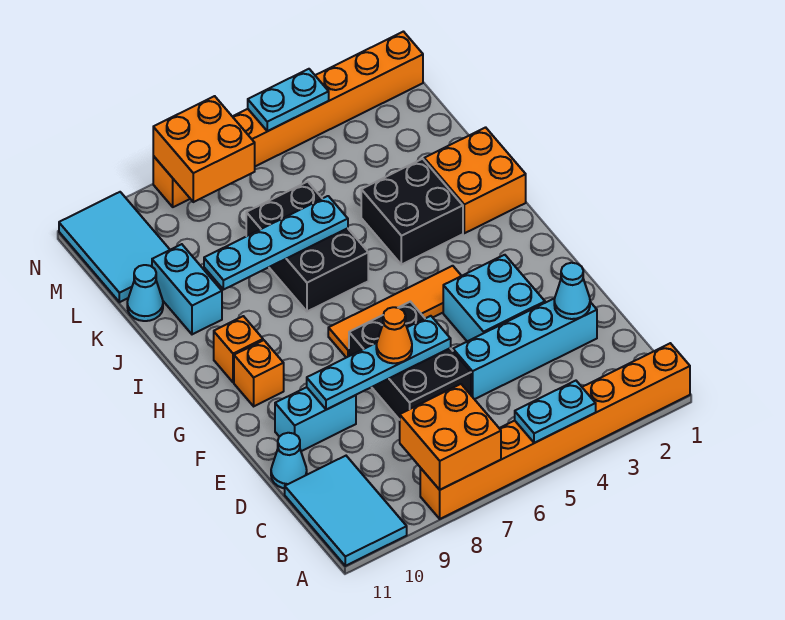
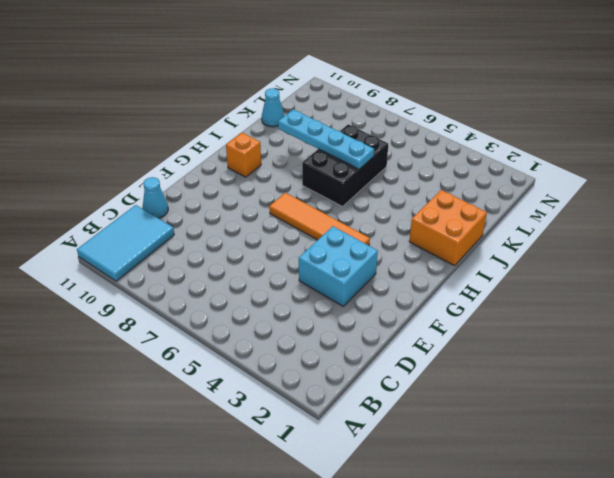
none -> orange brick A1:A8 level 1
none -> cyan brick D2:D5 level 1
none -> black brick D6:F7 level 1

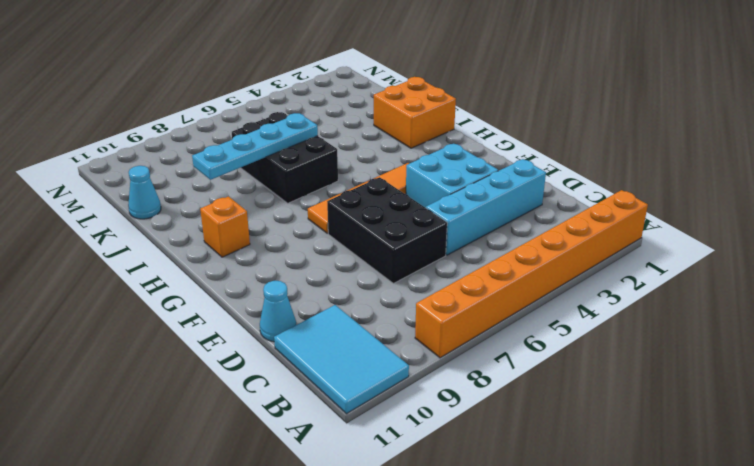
none -> cyan brick E9:E10 level 1
none -> orange brick G10 level 1
none -> black brick I3:J4 level 1

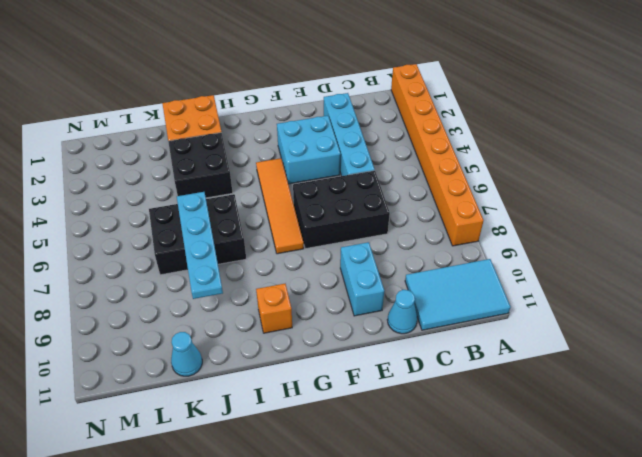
none -> orange brick G10 level 1
none -> cyan brick J10:K10 level 1
none -> cyan tile L10:N11 level 1

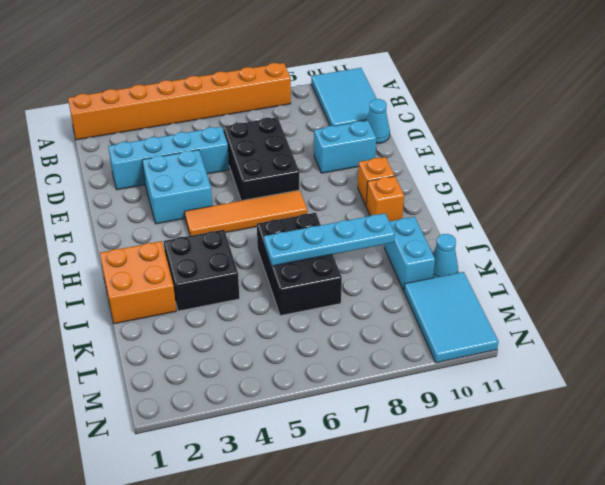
none -> orange brick N1:N8 level 1
none -> cyan plate A4:A5 level 2
none -> orange brick A7:B8 level 2

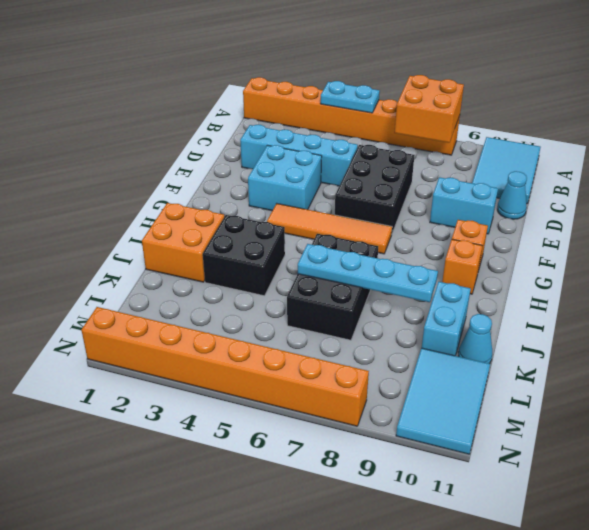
none -> cyan cone D2 level 2
none -> cyan plate E6:E9 level 2
none -> orange brick M7:N8 level 2

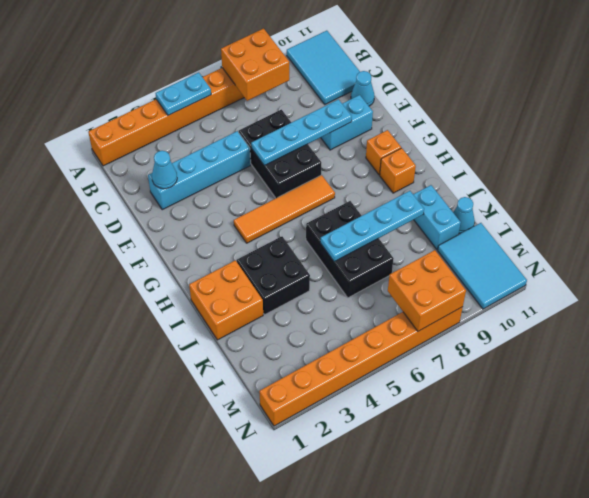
none -> cyan brick E3:F4 level 1
none -> cyan plate N4:N5 level 2
none -> orange cone E7 level 3

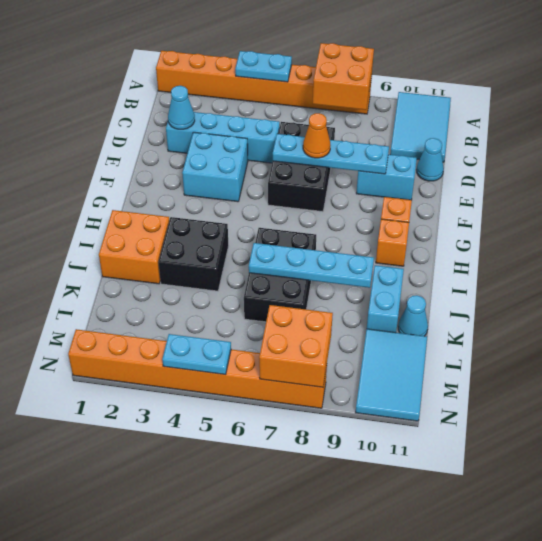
none -> orange tile G4:G7 level 1

